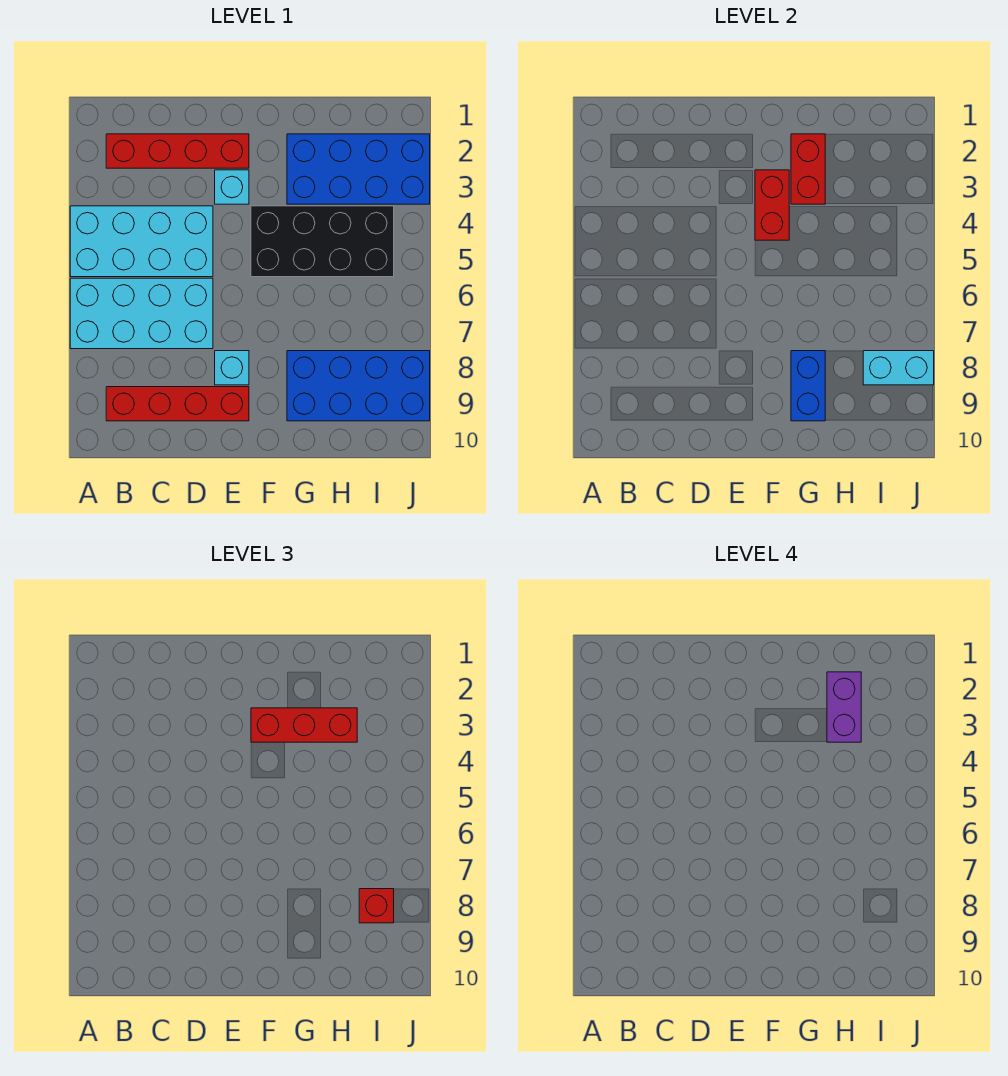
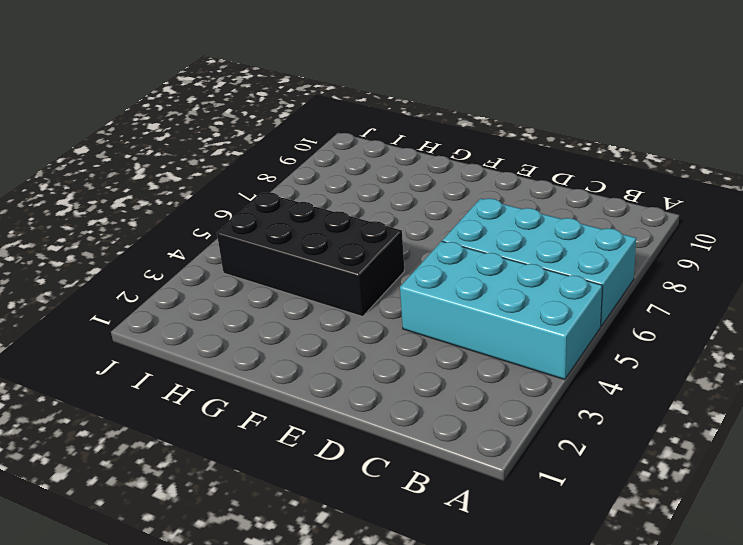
none -> red brick B2:E2 level 1
none -> red brick B9:E9 level 1
none -> cyan brick E3 level 1

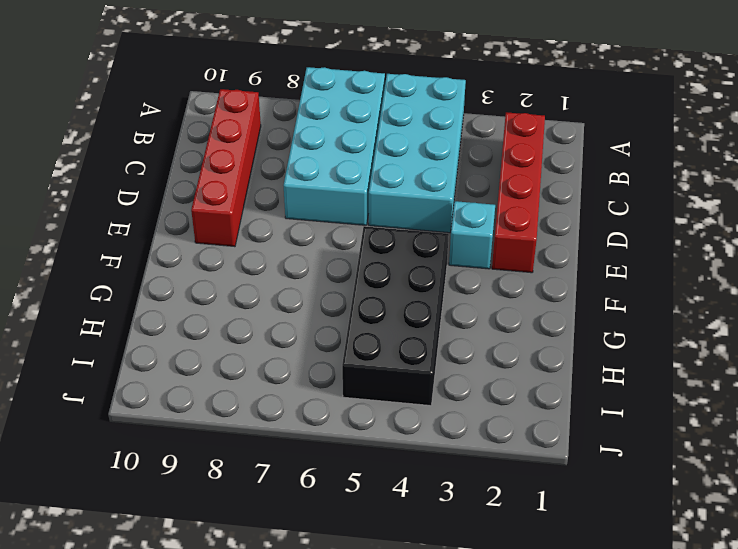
none -> cyan brick E8 level 1
none -> blue brick G2:J3 level 1
none -> blue brick G8:J9 level 1

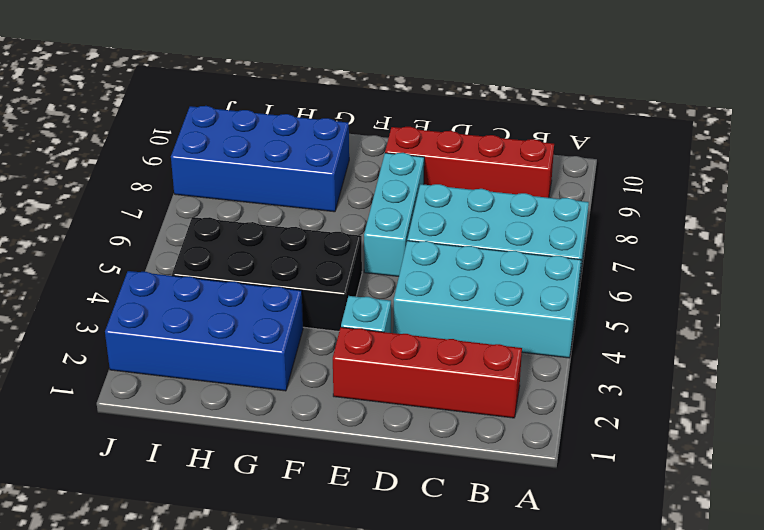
cyan brick E6:E8 level 1 -> cyan brick E8 level 1
none -> red brick F3:F4 level 2
none -> red brick G2:G3 level 2
none -> blue brick G8:G9 level 2

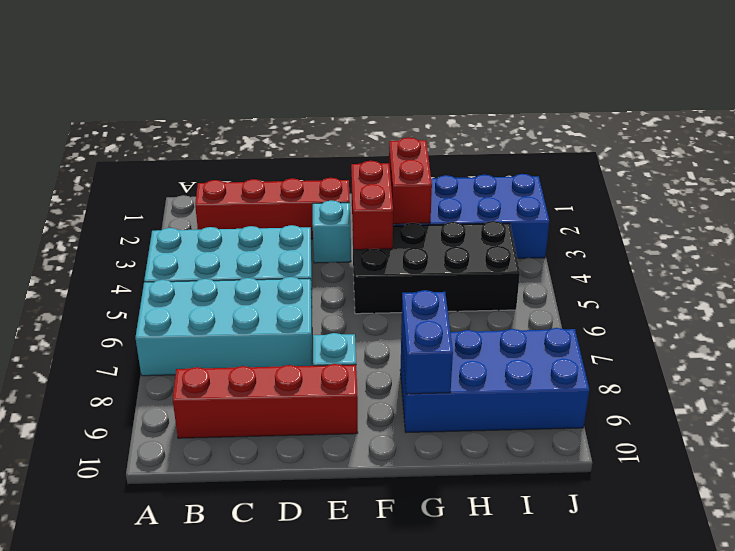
none -> cyan brick I8:J8 level 2
none -> red brick F3:H3 level 3
none -> red brick I8 level 3

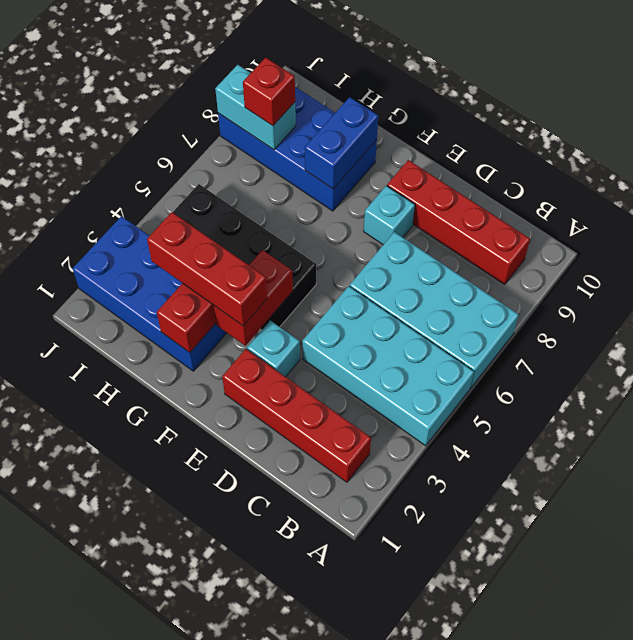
none -> purple brick H2:H3 level 4

